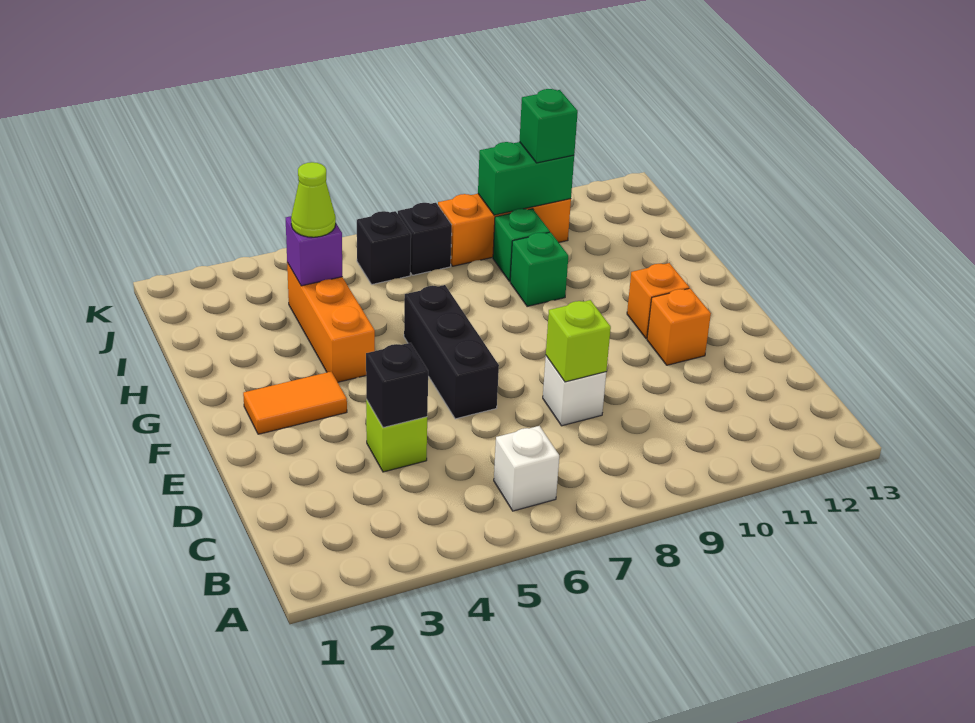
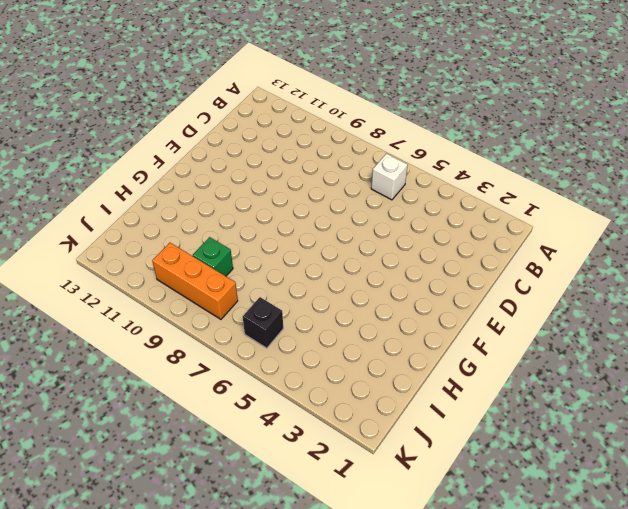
none -> lime brick D4 level 1
none -> white brick D8 level 1
none -> black brick E6:G6 level 1

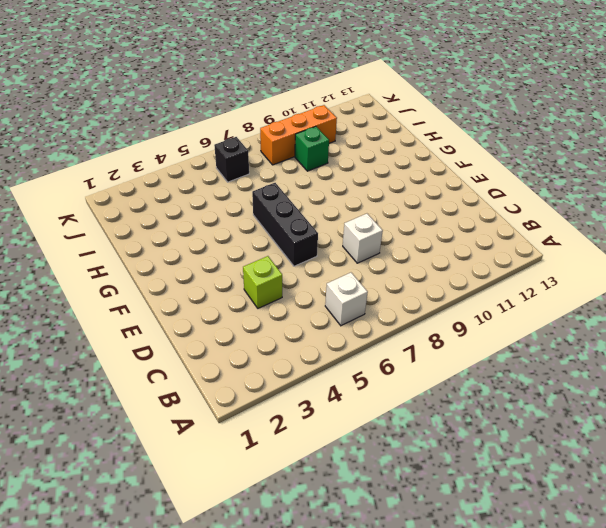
none -> orange brick E11 level 1
none -> orange tile F2:F3 level 1
none -> orange brick F11 level 1

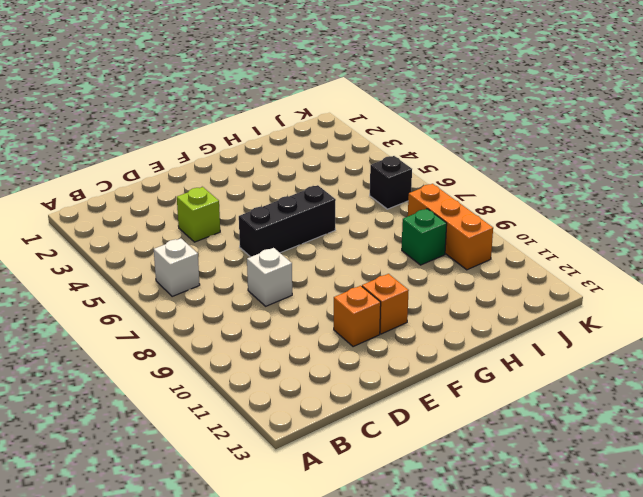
none -> orange tile F2:F3 level 1
none -> orange brick G4:I4 level 1
none -> green brick H9 level 1

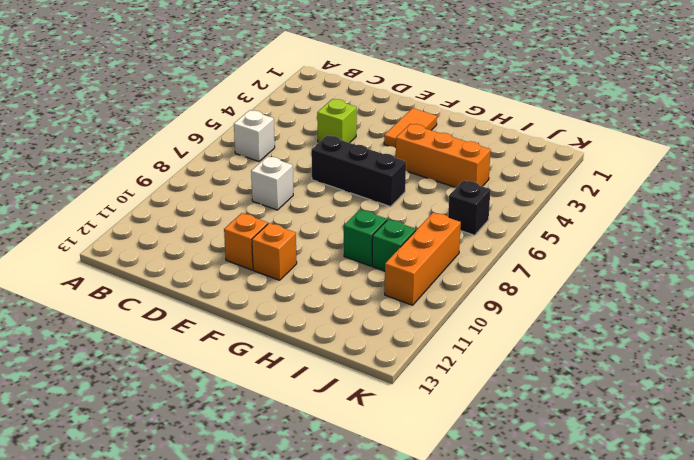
none -> black brick J7 level 1
none -> black brick D4 level 2
none -> lime brick D8 level 2

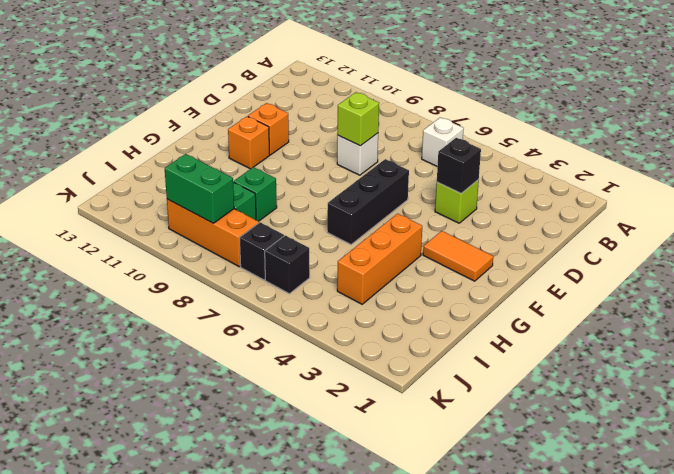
none -> purple brick I4 level 2
none -> lime cone I4 level 3
none -> green brick J10 level 3

